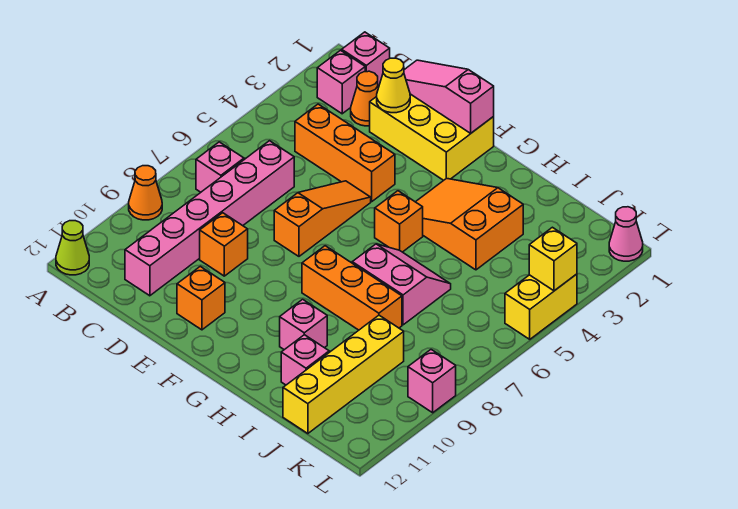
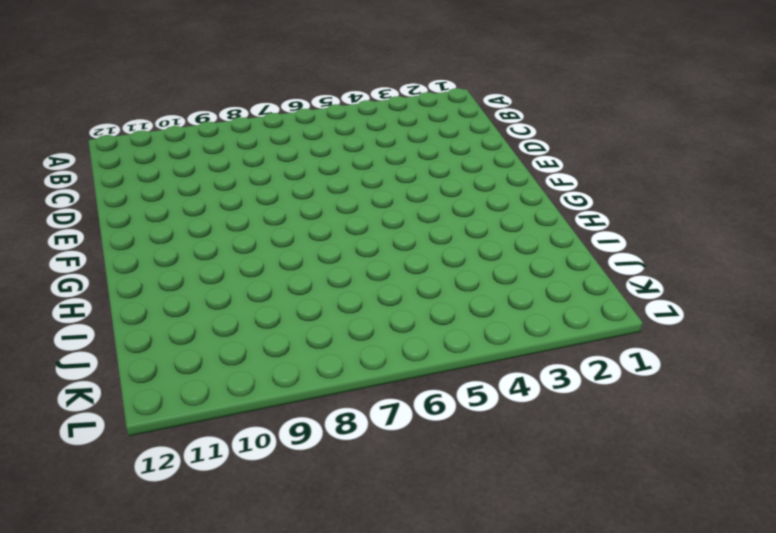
none -> orange cone A9 level 1
none -> lime cone A12 level 1
none -> pink brick B1 level 1

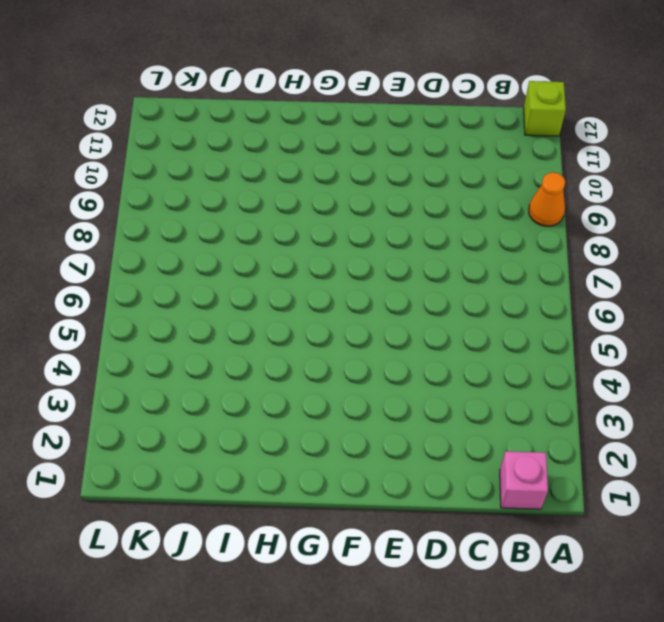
lime brick A12 level 1 -> lime cone A12 level 1
none -> pink brick B2 level 1
none -> pink brick B7 level 1
none -> orange cone C2 level 1

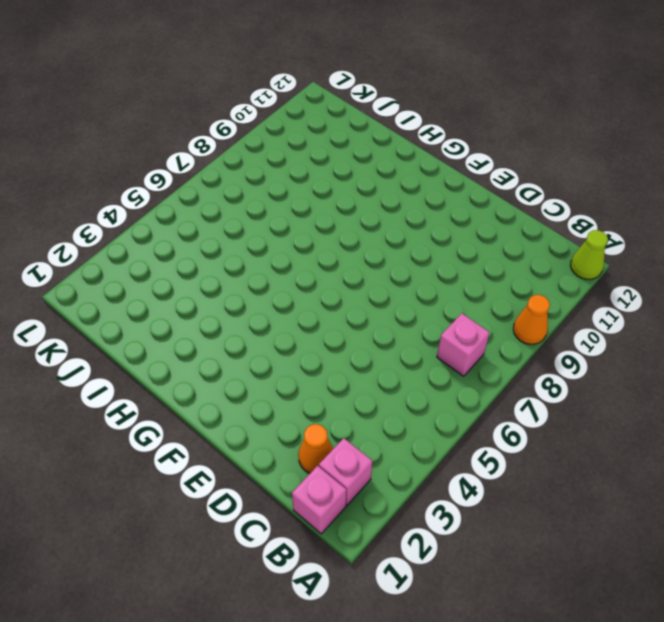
none -> orange brick C4:E4 level 1
none -> pink brick C6:C11 level 1
none -> yellow brick D1:F2 level 1

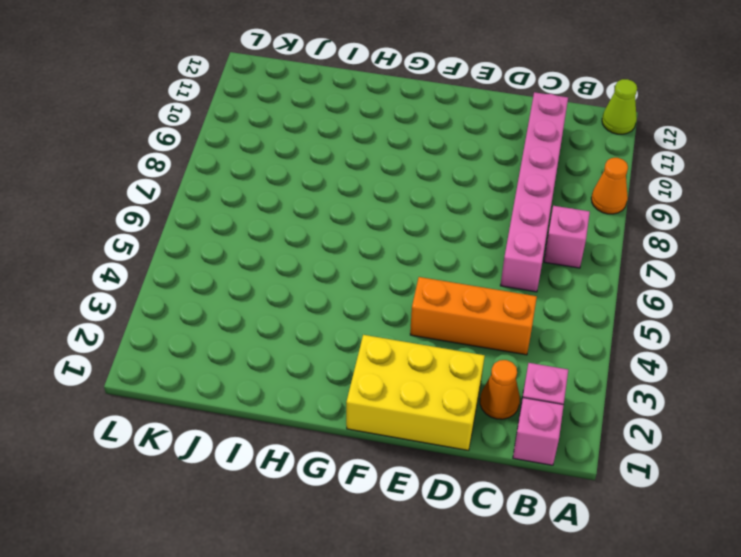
none -> orange brick D9 level 1
none -> orange slope E5:E7 level 1 top 7
none -> orange brick E11 level 1

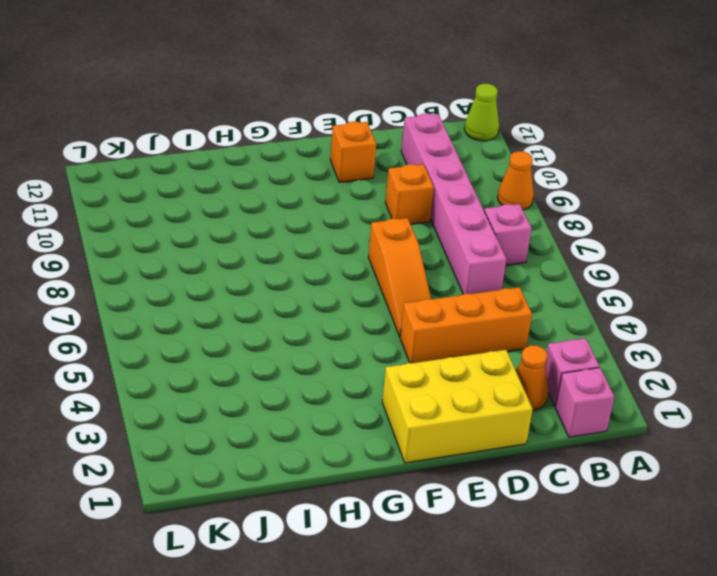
none -> orange slope G3:I4 level 1 top I
none -> orange brick G5 level 1
none -> orange brick G8:I8 level 1

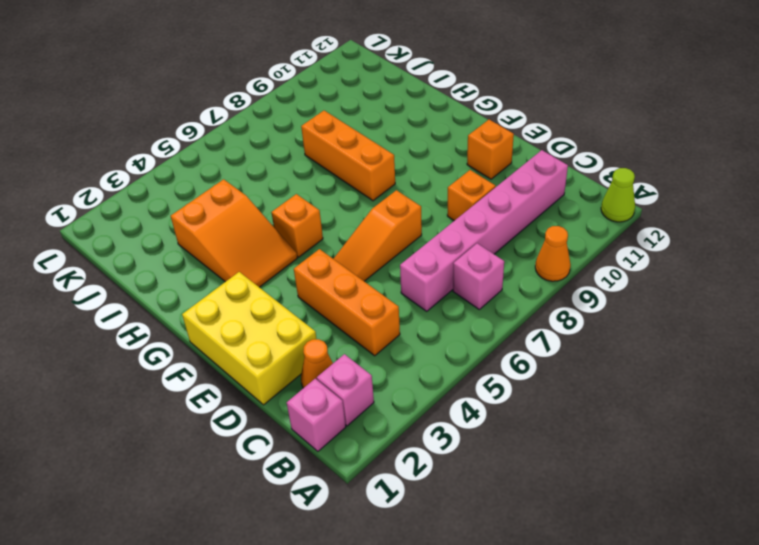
none -> pink slope H6:I7 level 1 top 7
none -> pink brick H10 level 1
none -> pink brick I11 level 1

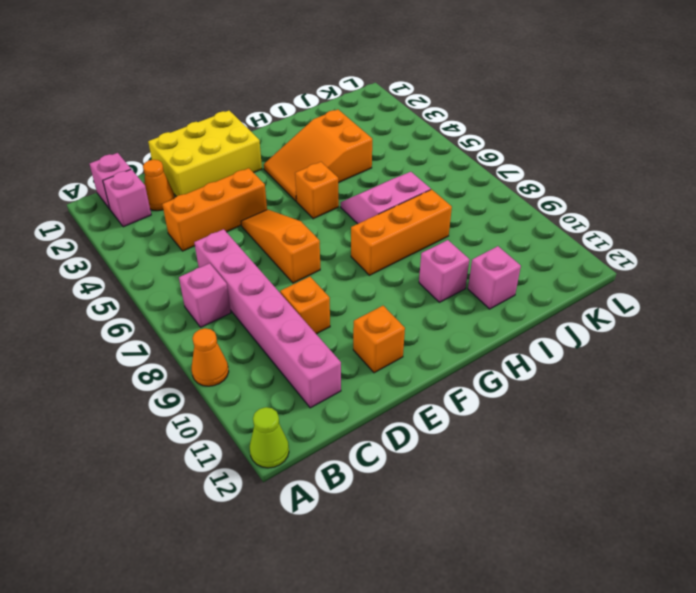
none -> yellow brick J9:J12 level 1
none -> pink cone L1 level 1
none -> yellow brick L4:L5 level 1

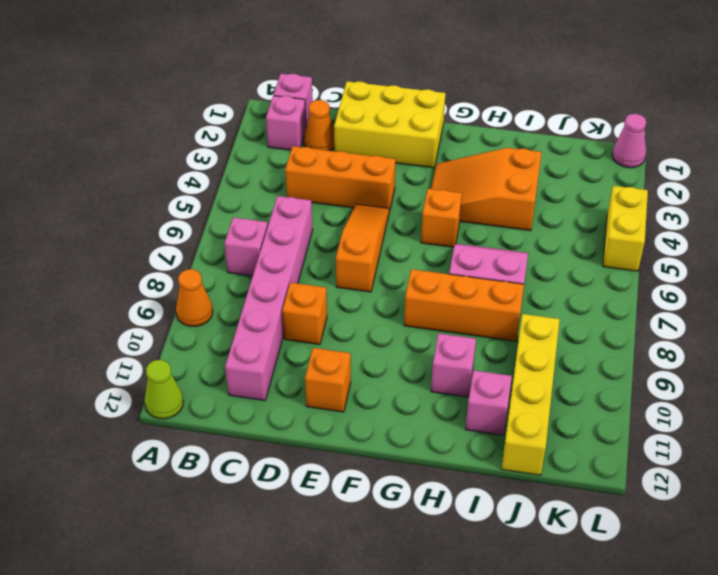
none -> pink brick L9 level 1
none -> pink slope D1:F1 level 2 top F
none -> yellow cone D2 level 2

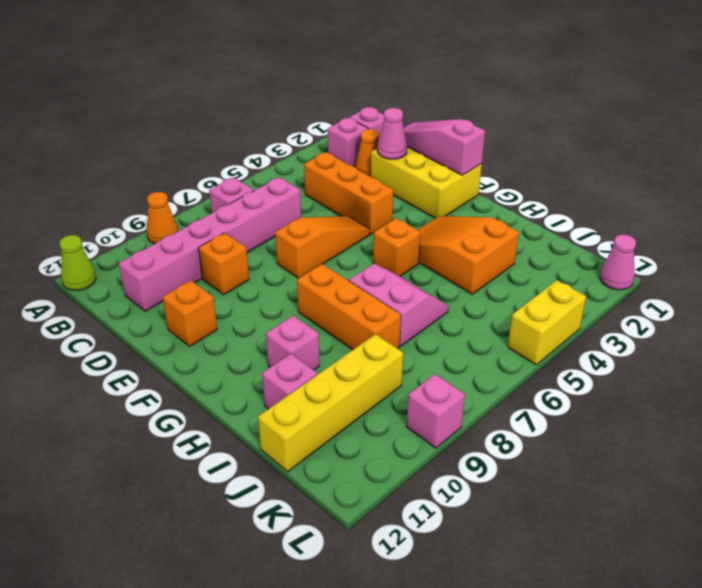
pink cone D2 level 2 -> yellow cone D2 level 2
none -> yellow brick L4 level 2

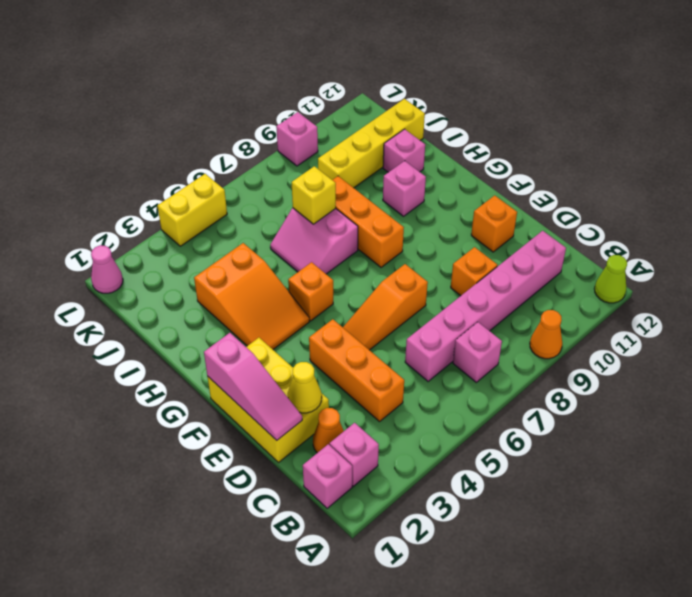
yellow brick I7 level 2 -> yellow brick L4 level 2

